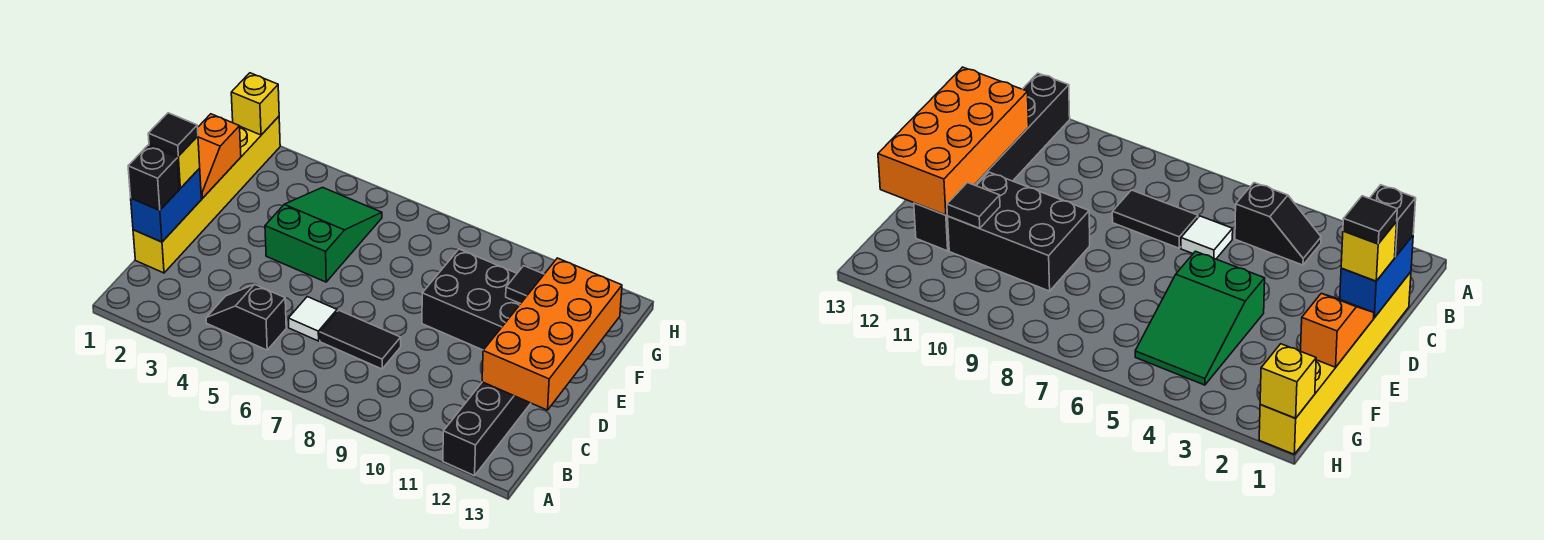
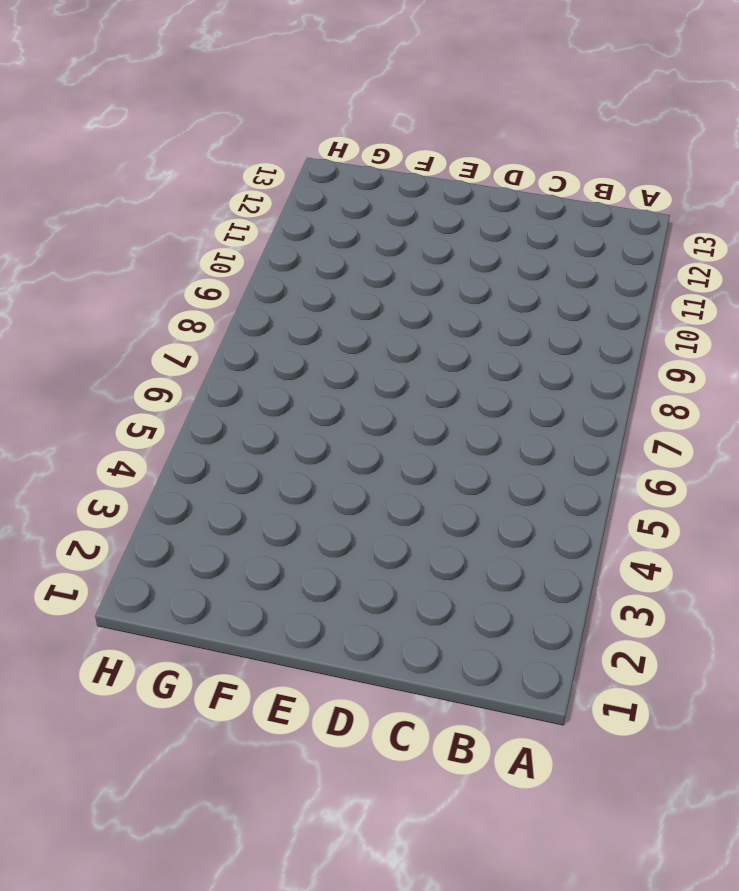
none -> black brick A12:F12 level 1
none -> black slope B4:B5 level 1 top 5
none -> yellow brick C1:H1 level 1

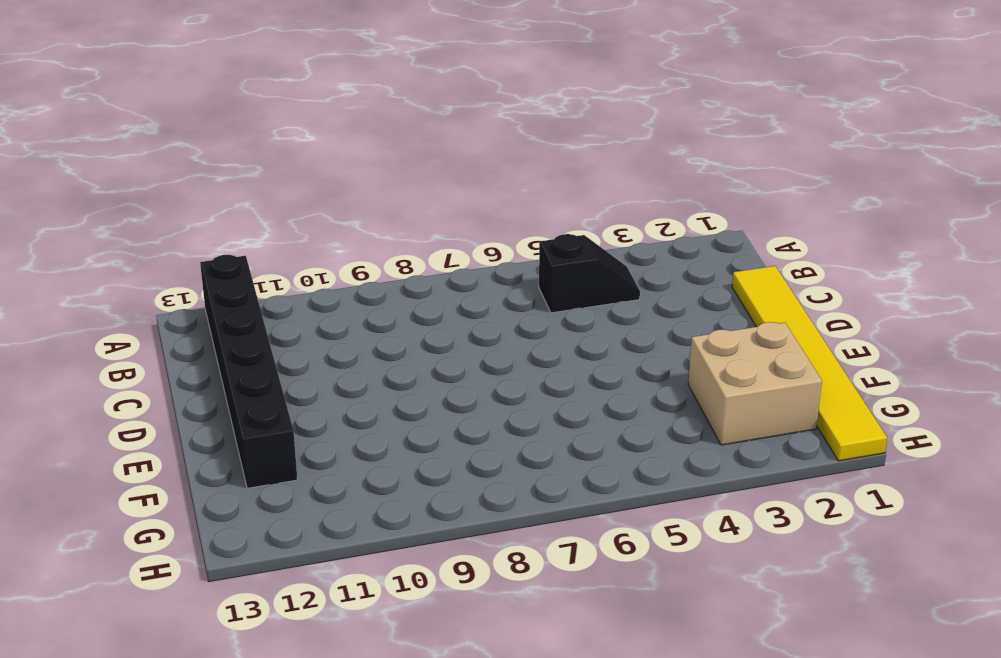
yellow tile C1:H1 level 1 -> yellow brick C1:H1 level 1
tan brick F2:G3 level 1 -> none
none -> white tile C6 level 1
none -> black tile C7:C8 level 1
none -> green slope E4:G5 level 1 top E

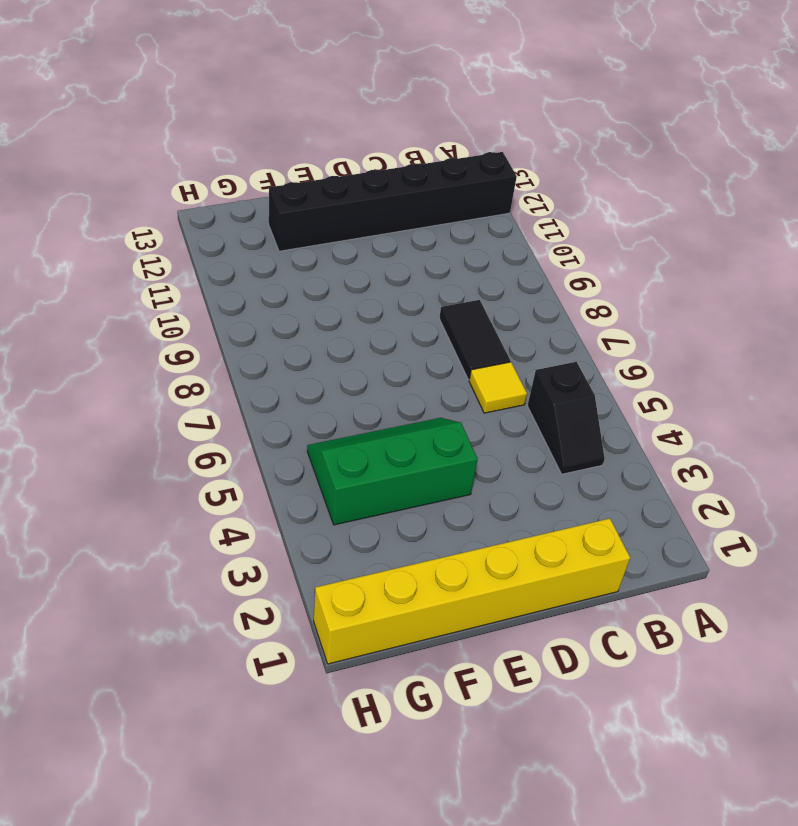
yellow tile C6 level 1 -> white tile C6 level 1
green slope E4:G5 level 1 top 4 -> green slope E4:G5 level 1 top E
none -> black brick E9:F11 level 1
none -> blue brick C1:D1 level 2
none -> orange brick C12:F13 level 2

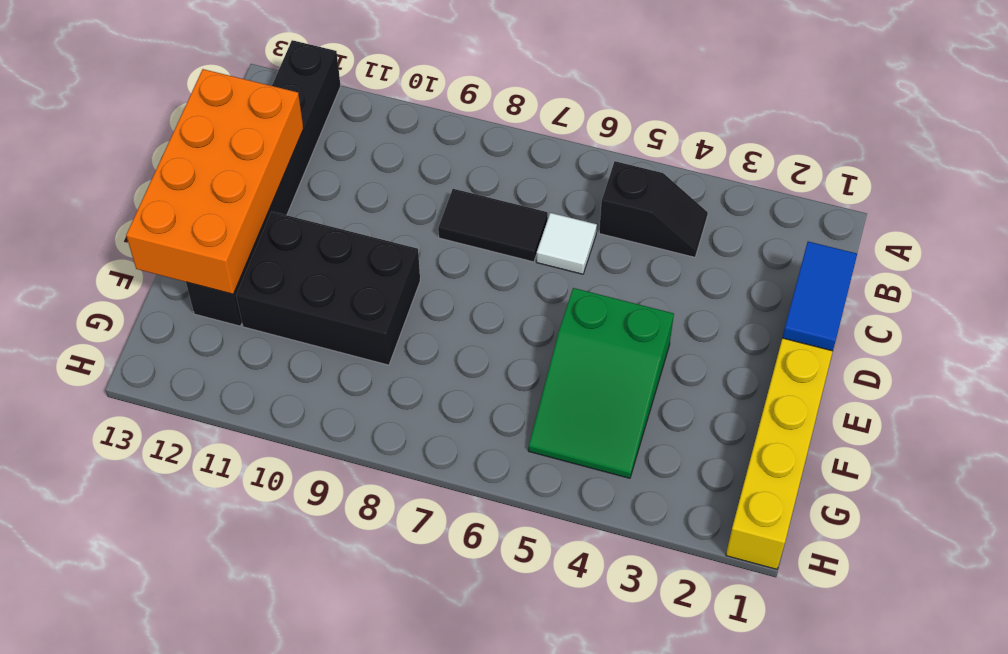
blue tile C1:D1 level 2 -> blue brick C1:D1 level 2
none -> orange slope E1:F1 level 2 top F
none -> black tile F11 level 2
none -> yellow brick H1 level 2

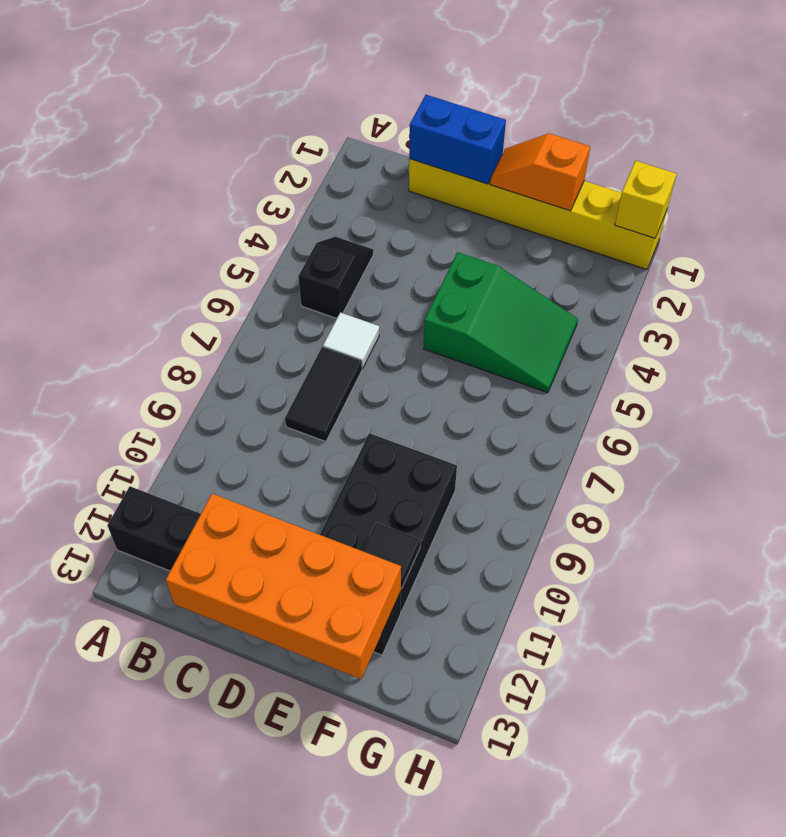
none -> black brick C1 level 3
none -> yellow brick D1 level 3
none -> black tile D1 level 4

